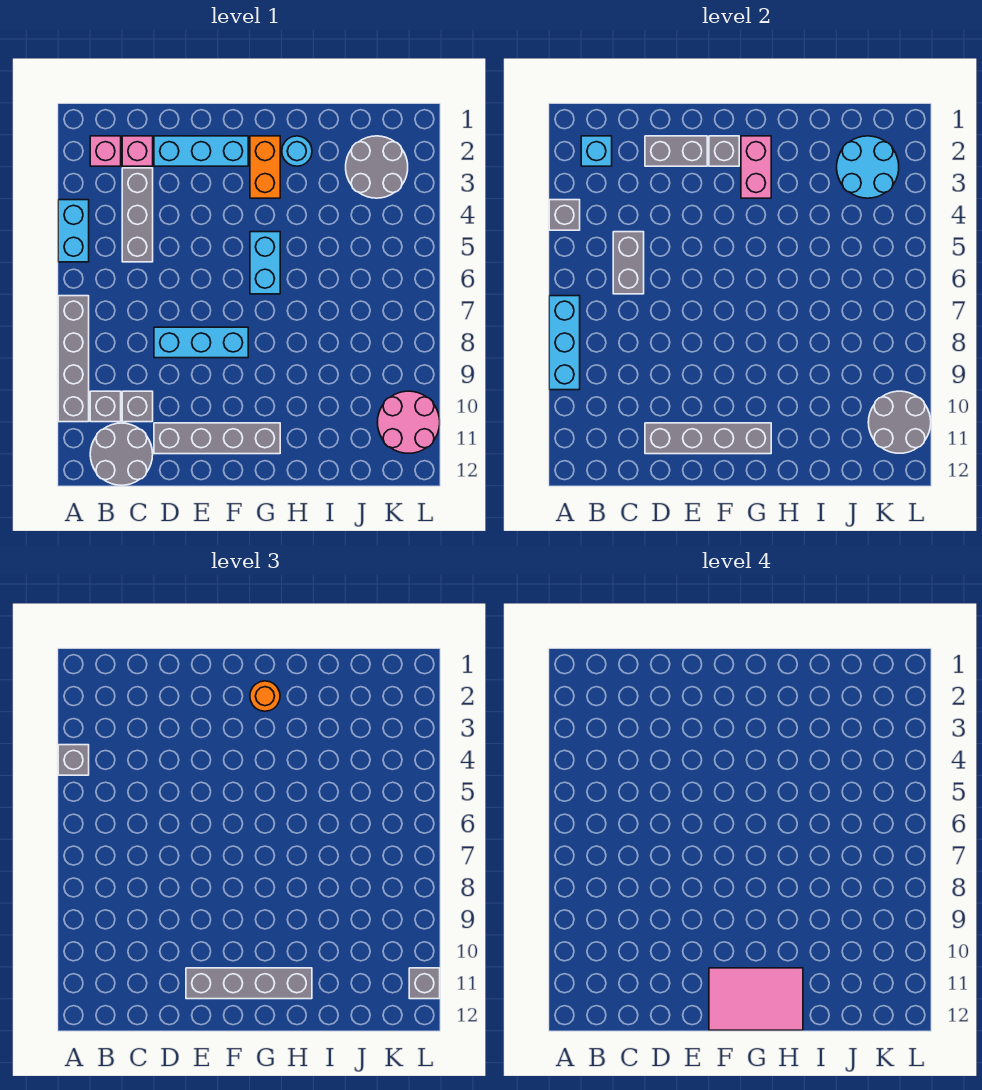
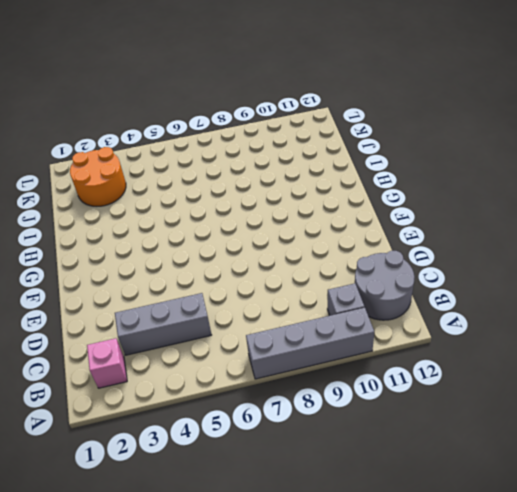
orange round brick J2:K3 level 1 -> grey round brick J2:K3 level 1
none -> cyan brick A4:A5 level 1
none -> pink brick C2 level 1
none -> grey brick C10 level 1
none -> cyan brick D2:F2 level 1

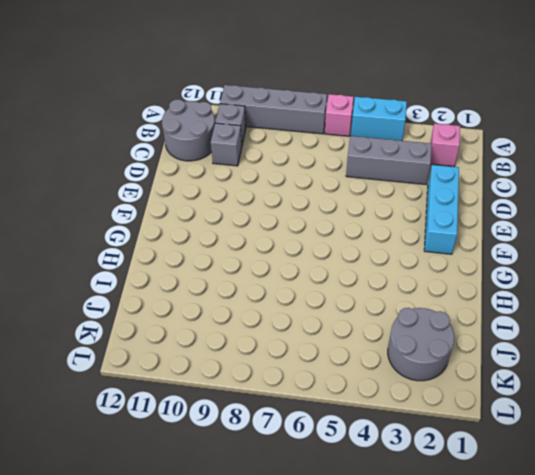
pink brick A6 level 1 -> pink brick C2 level 1
none -> cyan brick D8:F8 level 1
none -> grey brick D11:G11 level 1
none -> orange brick G2:G3 level 1
none -> cyan brick G5:G6 level 1

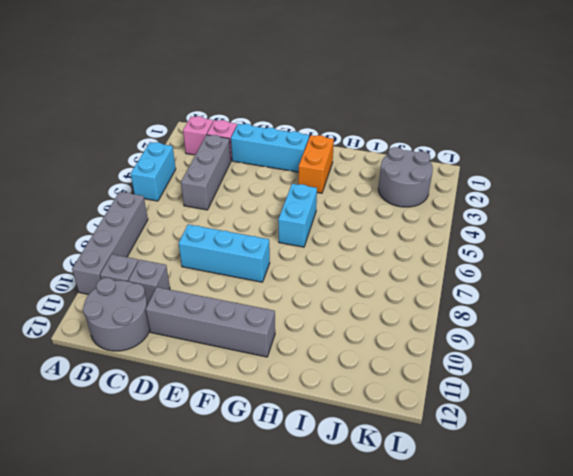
none -> cyan round brick H2 level 1
none -> pink round brick K10:L11 level 1
none -> grey brick A4 level 2
none -> cyan brick A7:A9 level 2

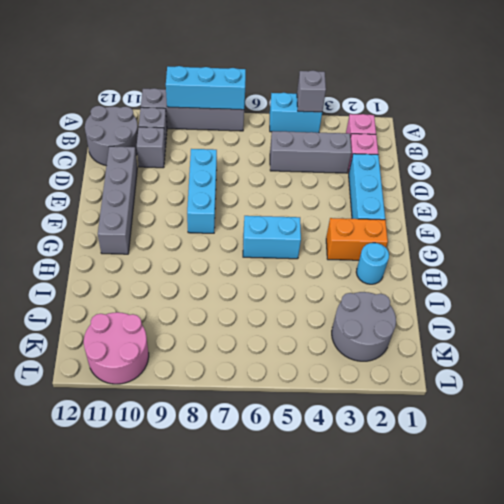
none -> cyan brick B2 level 2
none -> grey brick C5:C6 level 2
none -> grey brick D2:E2 level 2
none -> grey brick D11:G11 level 2

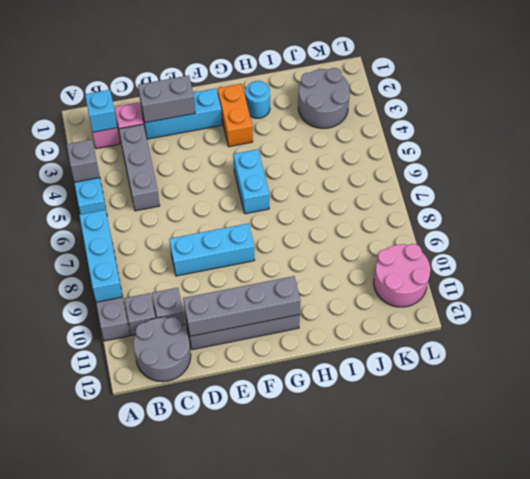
none -> grey brick C5:C6 level 2
none -> grey brick F2 level 2
none -> pink brick G2:G3 level 2
none -> cyan round brick J2:K3 level 2

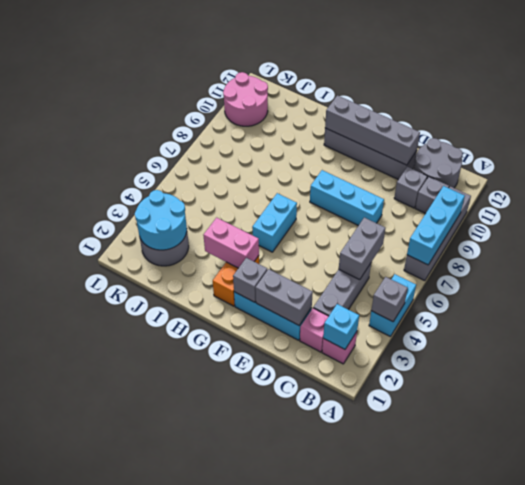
pink brick G3:H3 level 2 -> pink brick G2:G3 level 2
none -> cyan round brick H2 level 1
none -> grey round brick K10:L11 level 2
none -> grey brick A4 level 3
none -> grey brick E11:H11 level 3

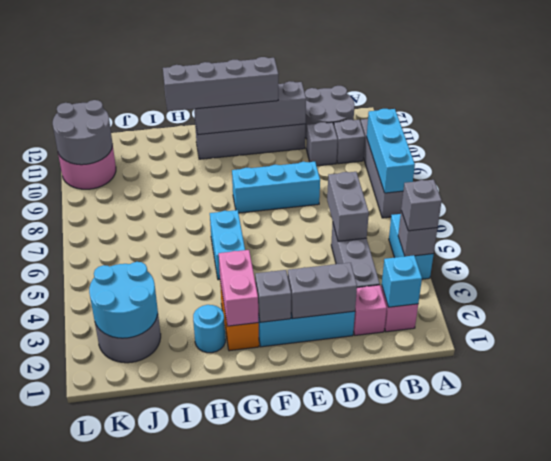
none -> orange round brick G2 level 3
none -> grey brick L11 level 3
none -> pink tile F11:H12 level 4

